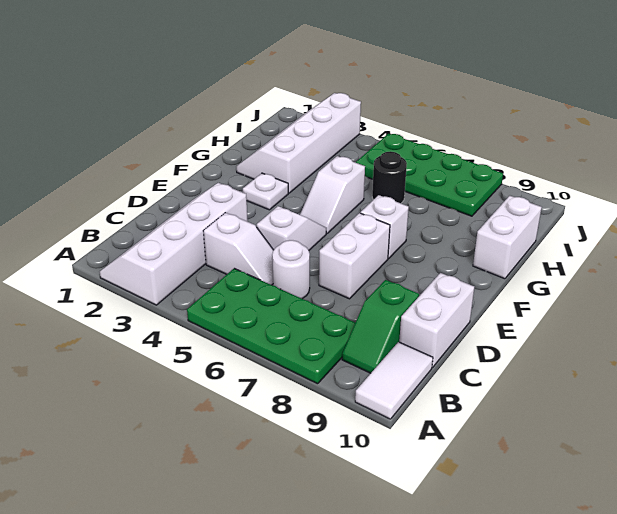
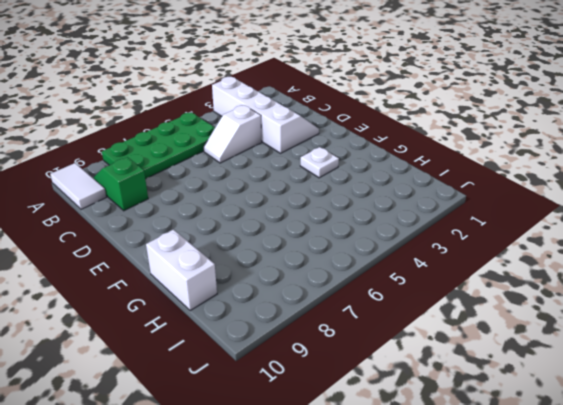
none -> white round brick C6 level 1
none -> white brick C10:D10 level 1
none -> white slope D5:E5 level 1 top D

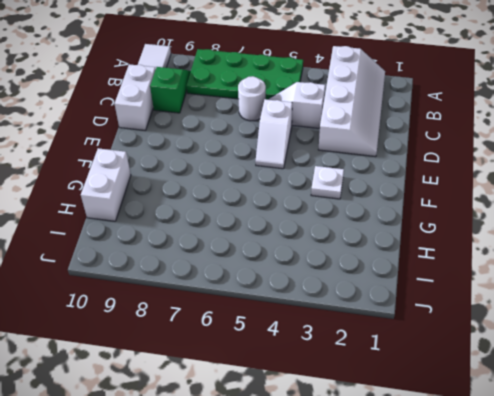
none -> white brick D7:E7 level 1
none -> white slope F5:G5 level 1 top G
none -> white brick F7 level 1

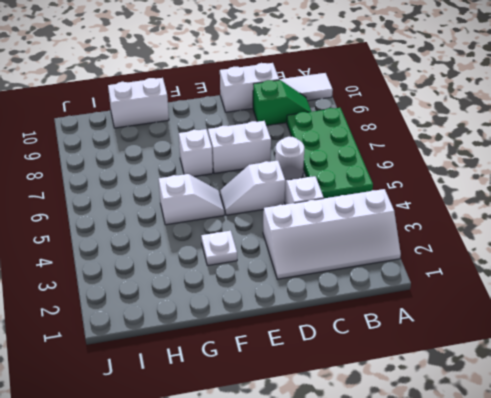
none -> white slope G2:J3 level 1 top 3
none -> black round brick H6 level 1
none -> green plate I5:J8 level 1

